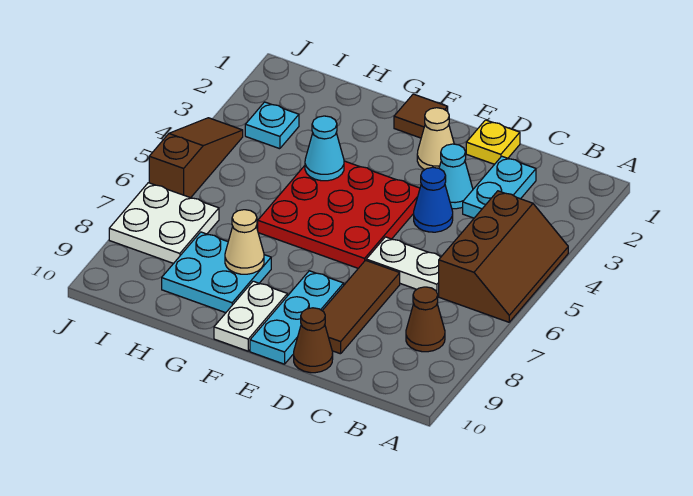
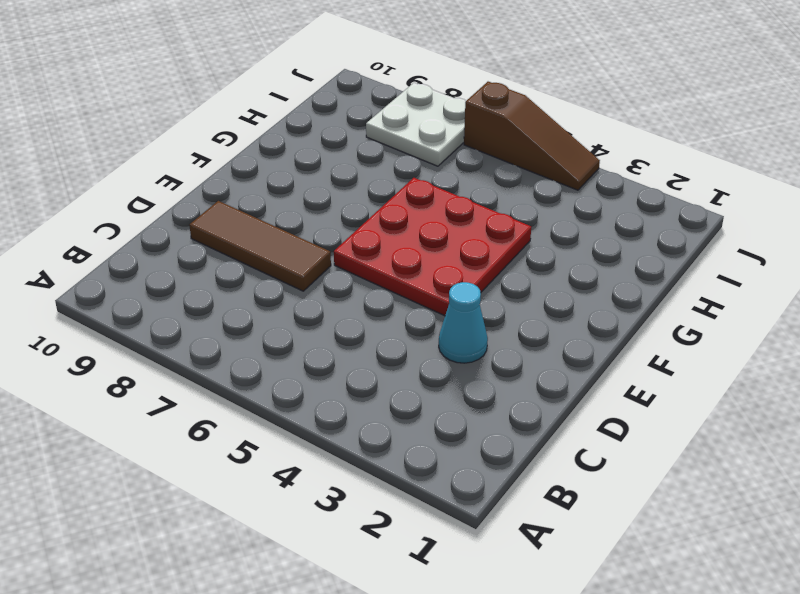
none -> brown slope A4:B6 level 1 top B
none -> brown cone B8 level 1
none -> cyan plate C2:C3 level 1

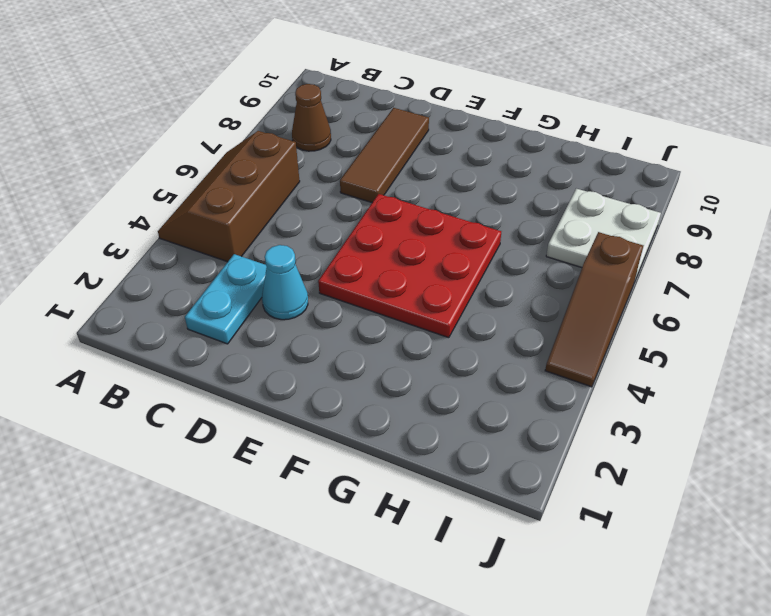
none -> white plate C6:D6 level 1
none -> yellow plate D1 level 1
none -> blue cone D4 level 1

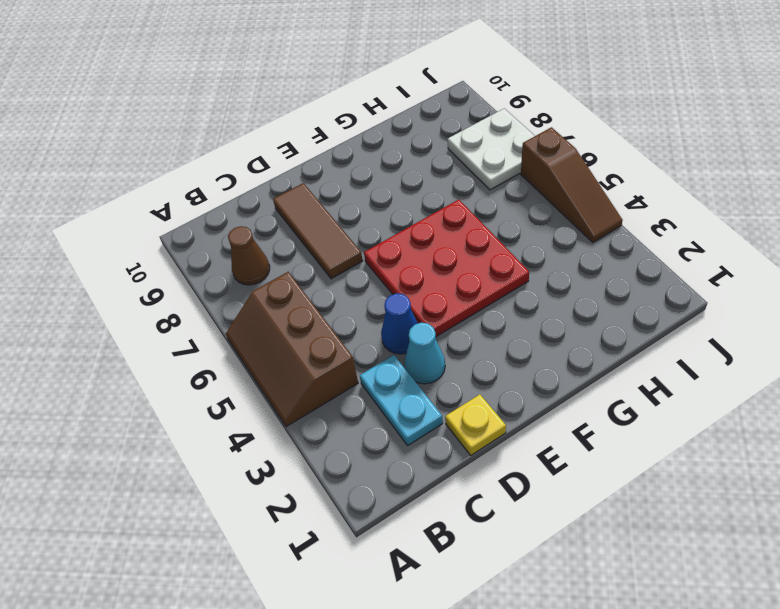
none -> white plate C6:D6 level 1
none -> brown cone D10 level 1
none -> tan cone E2 level 1

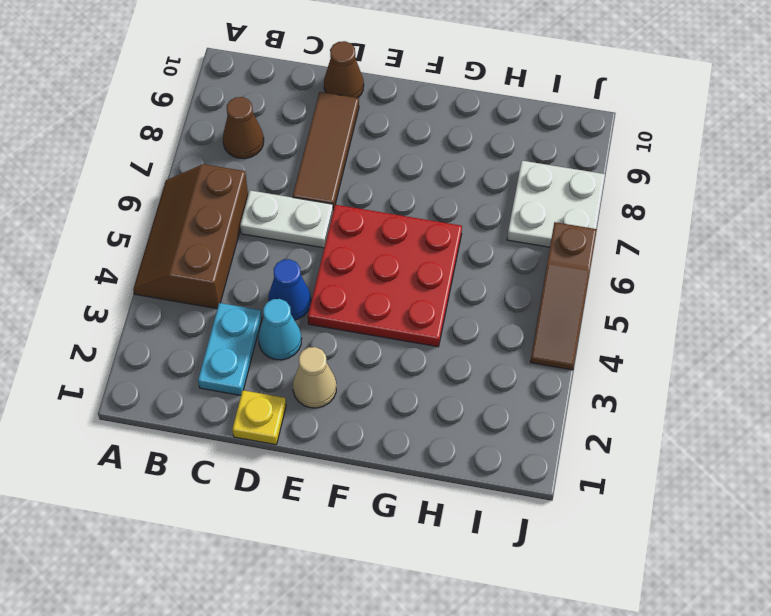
none -> cyan plate E8:E10 level 1
none -> brown tile F1 level 1
none -> white plate F9:F10 level 1

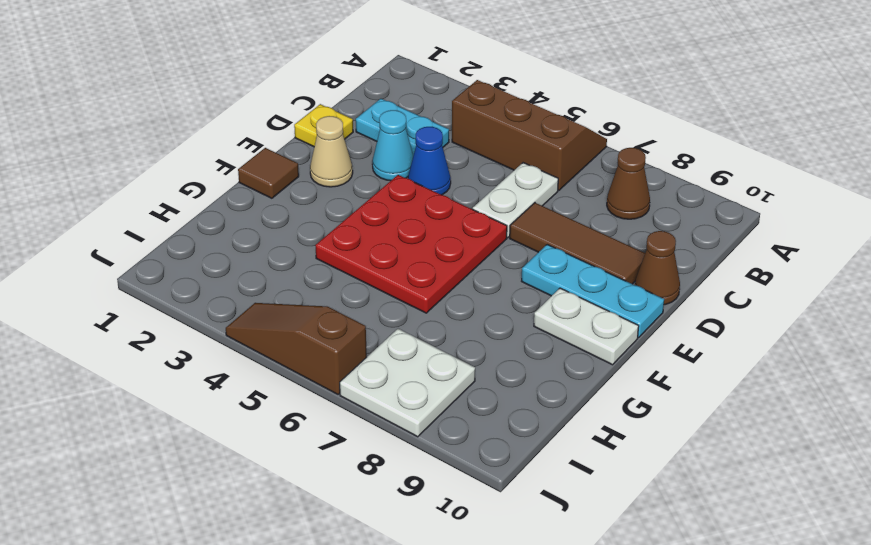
none -> cyan plate G8:H9 level 1
none -> cyan plate I3 level 1
none -> cyan cone G4 level 2

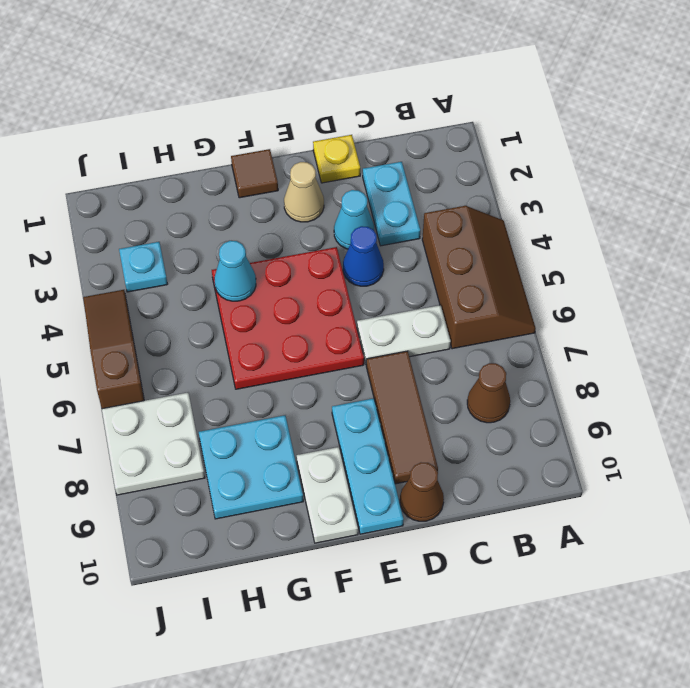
none -> tan cone G8 level 2

